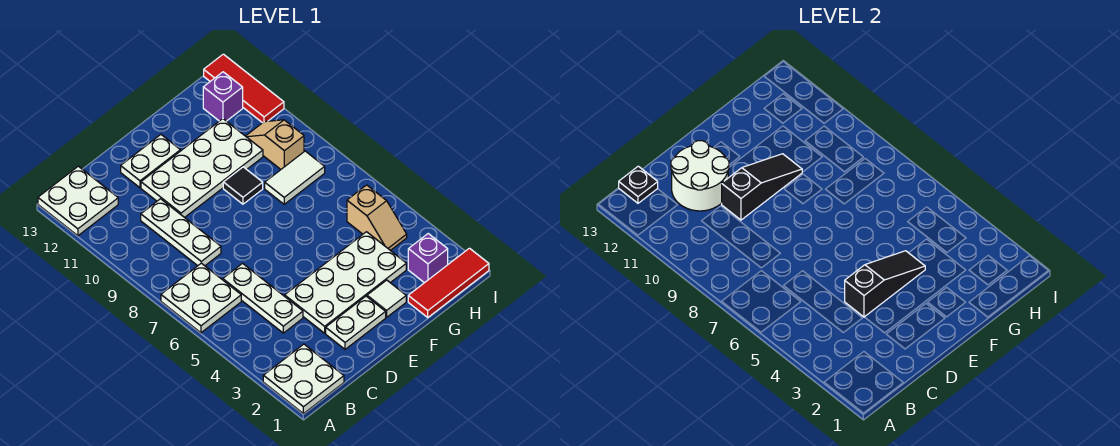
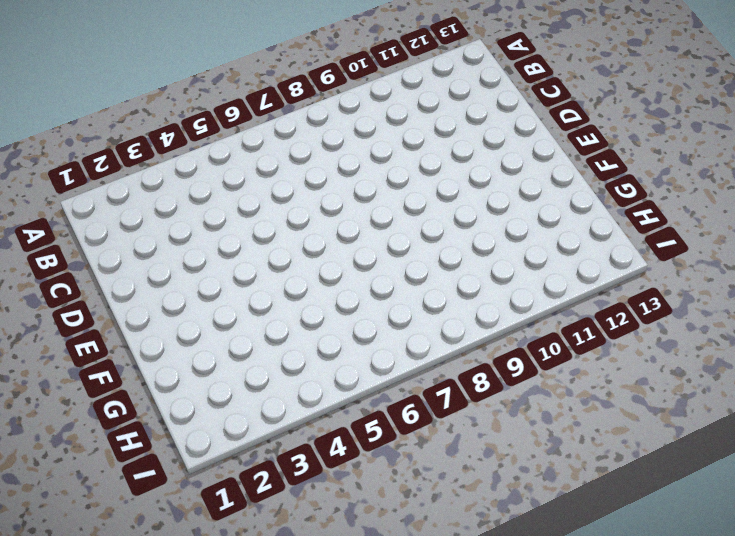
none -> white plate A1:B2 level 1
none -> white plate A6:B7 level 1
none -> white plate A12:B13 level 1

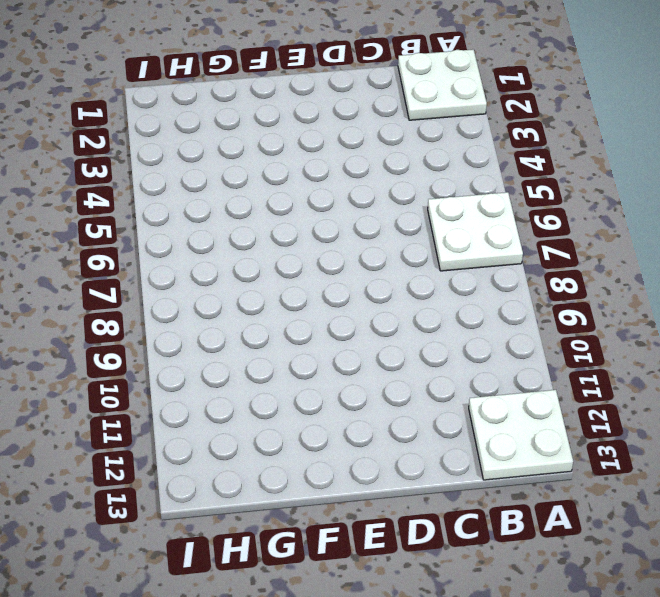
none -> white plate C4:C6 level 1
none -> white plate C8:C10 level 1
none -> white plate D2:E2 level 1

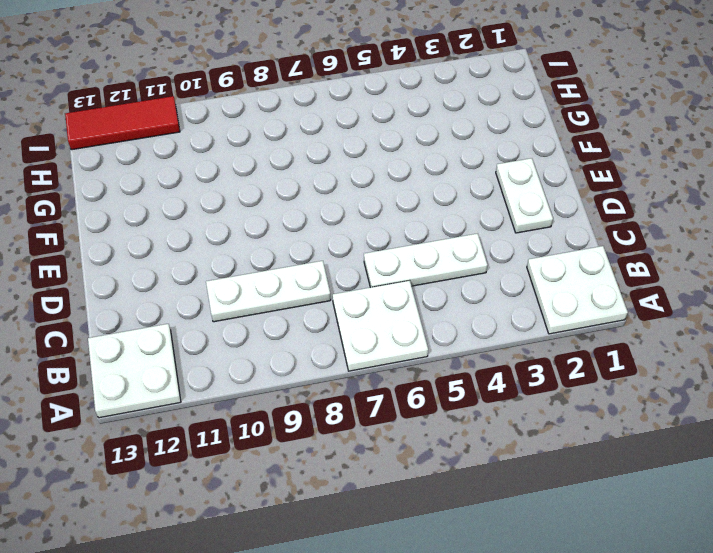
none -> white plate D3:G4 level 1
none -> white plate D10:G11 level 1
none -> white plate D12:E12 level 1

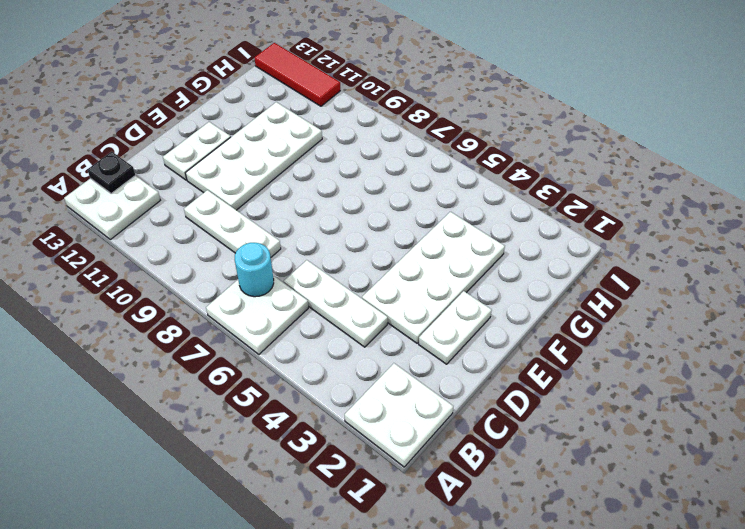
cyan round brick B7 level 2 -> none
none -> white tile F2 level 1
none -> black tile F9 level 1
none -> red tile G1:I1 level 1

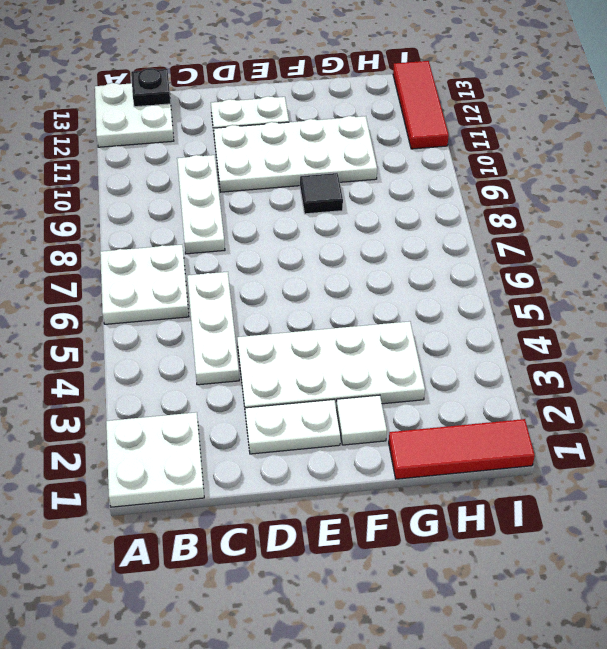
none -> white tile G8:H8 level 1
none -> purple brick H2 level 1
none -> tan slope H4:H5 level 1 top 5

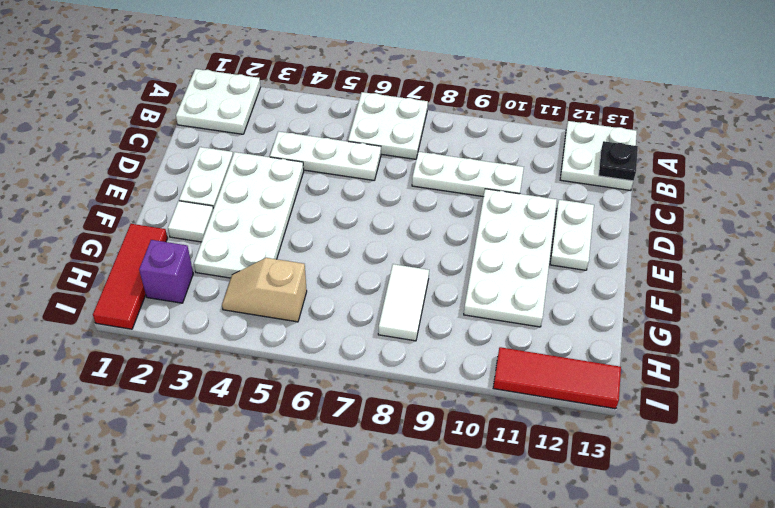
none -> black tile F9 level 1
none -> tan slope H9:H10 level 1 top 9
none -> purple brick H12 level 1

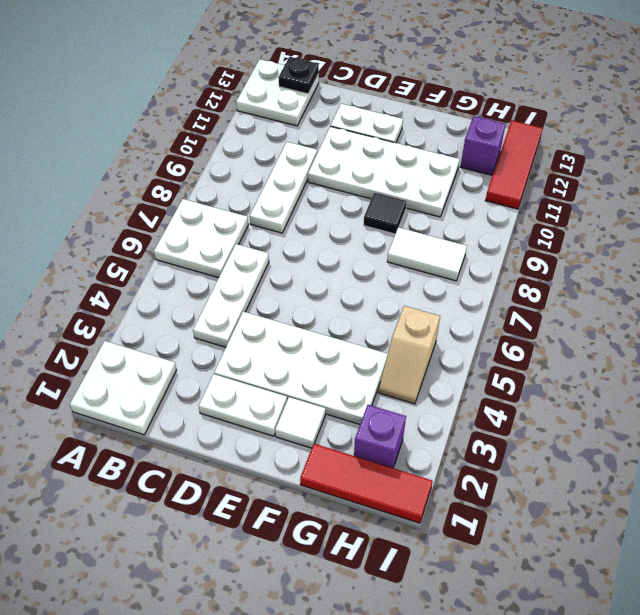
none -> tan slope H9:H10 level 1 top 9
none -> white round brick C11:D12 level 2
none -> black slope D4:F4 level 2 top D

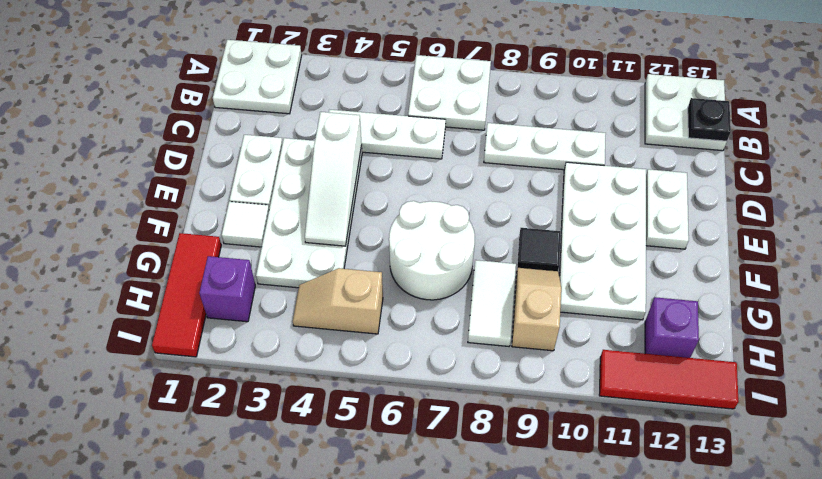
white slope D4:F4 level 2 top D -> black slope D4:F4 level 2 top D
white round brick F6:G7 level 1 -> white round brick C11:D12 level 2
tan slope G9:H9 level 1 top H -> tan slope H9:H10 level 1 top 9
none -> black slope D10:F10 level 2 top D

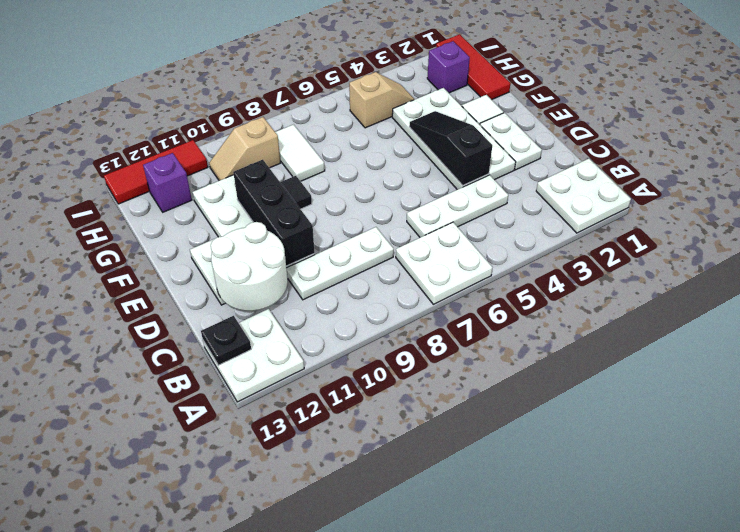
black brick D10:F10 level 2 -> black slope D10:F10 level 2 top D

